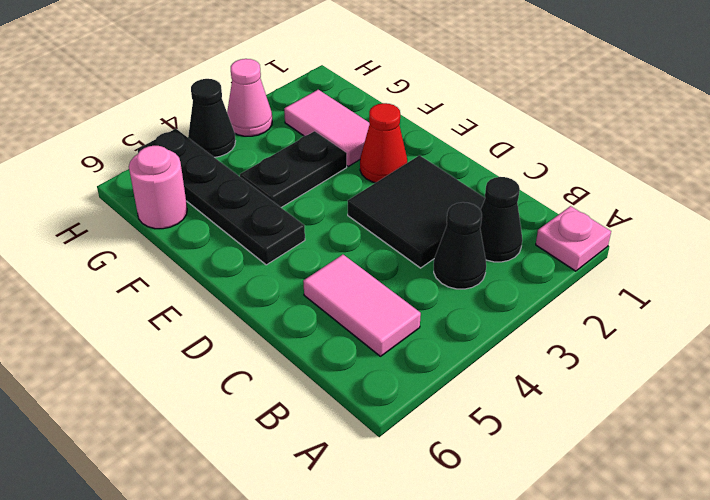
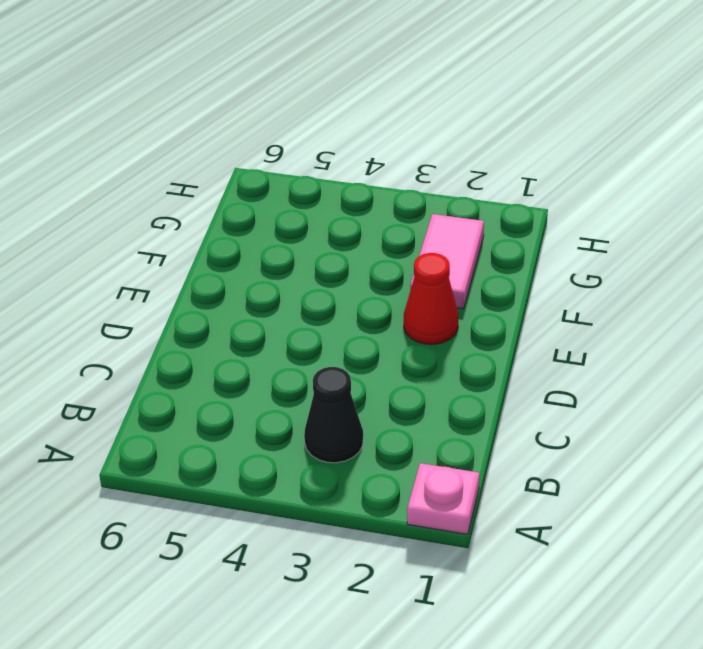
none -> black cone B2 level 1
none -> pink tile B5:C5 level 1
none -> black tile C2:D3 level 1

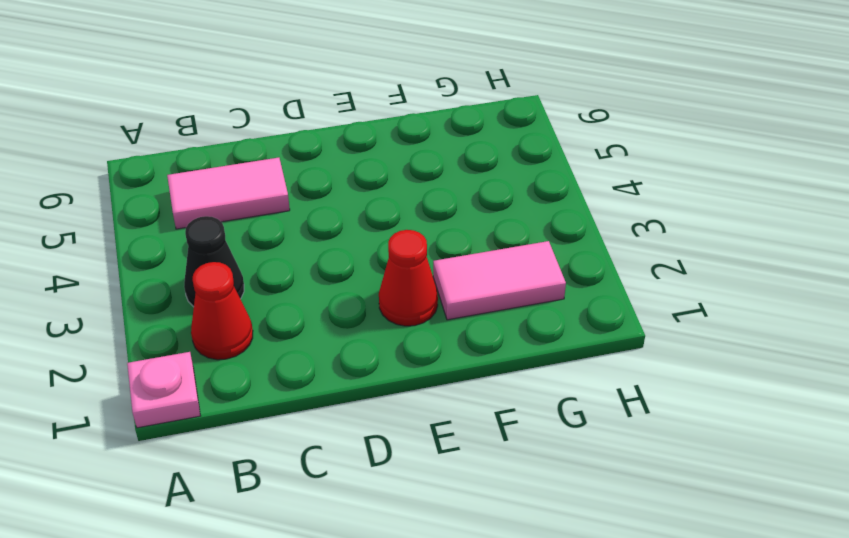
red cone B2 level 1 -> black cone B2 level 1
none -> black tile C2:D3 level 1
none -> black plate E5:H5 level 1
none -> black plate F3:F4 level 1

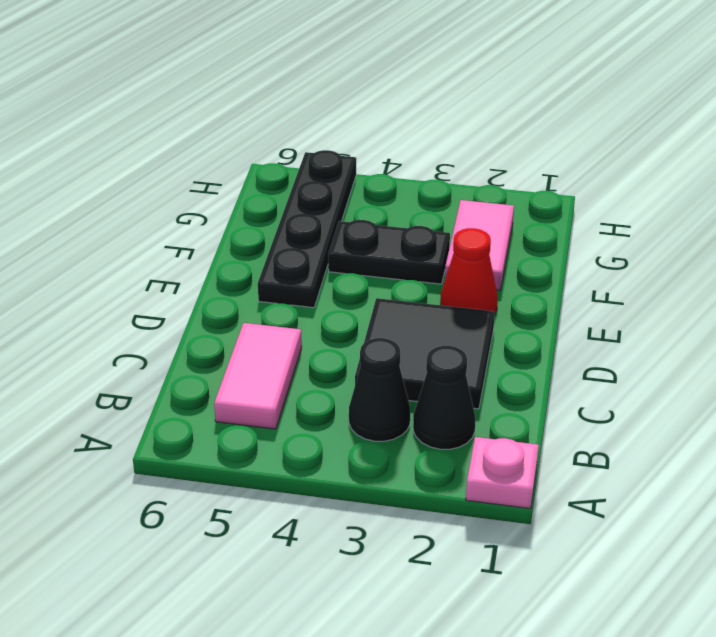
none -> pink round brick G6 level 1
none -> pink cone H3 level 1
none -> black cone H4 level 1

